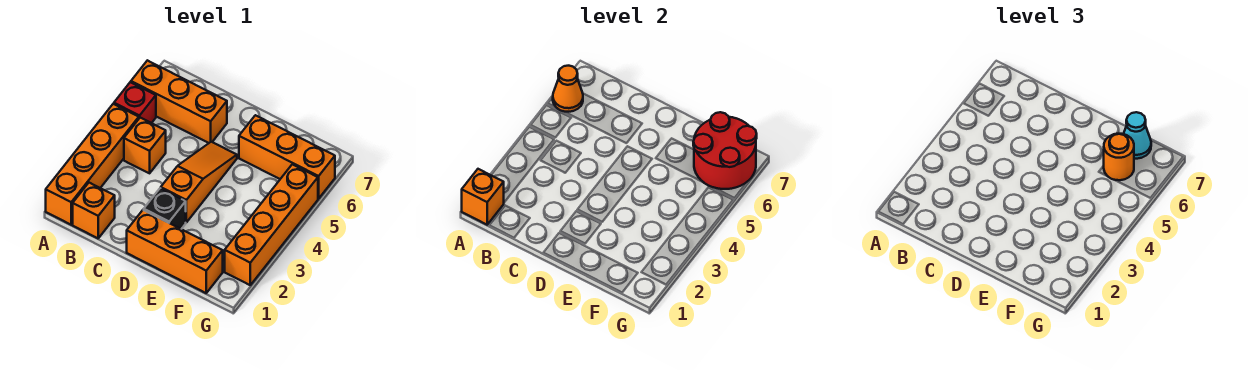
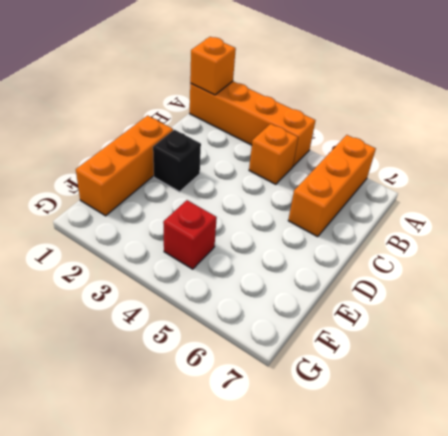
red brick F4 level 1 -> red brick A5 level 1
none -> orange brick B1 level 1
none -> orange slope D3:D5 level 1 top 3
none -> orange brick E6:G6 level 1

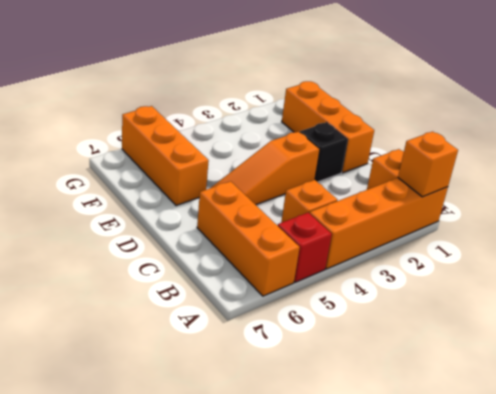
none -> orange brick G2:G5 level 1
none -> orange cone A6 level 2
none -> red round brick F6:G7 level 2

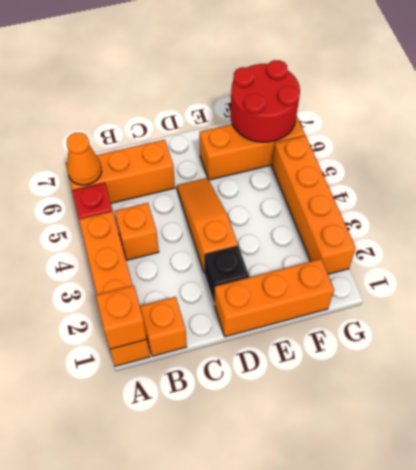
none -> orange round brick F6 level 3
none -> cyan cone F7 level 3

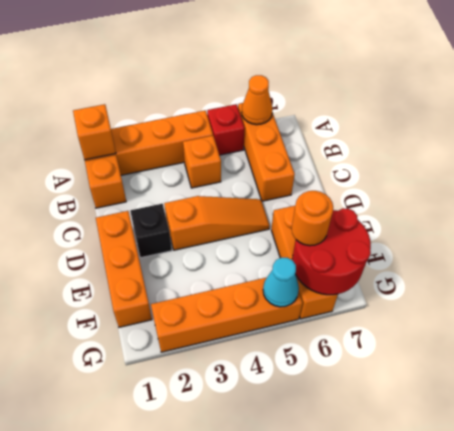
cyan cone G5 level 2 -> cyan cone F7 level 3

